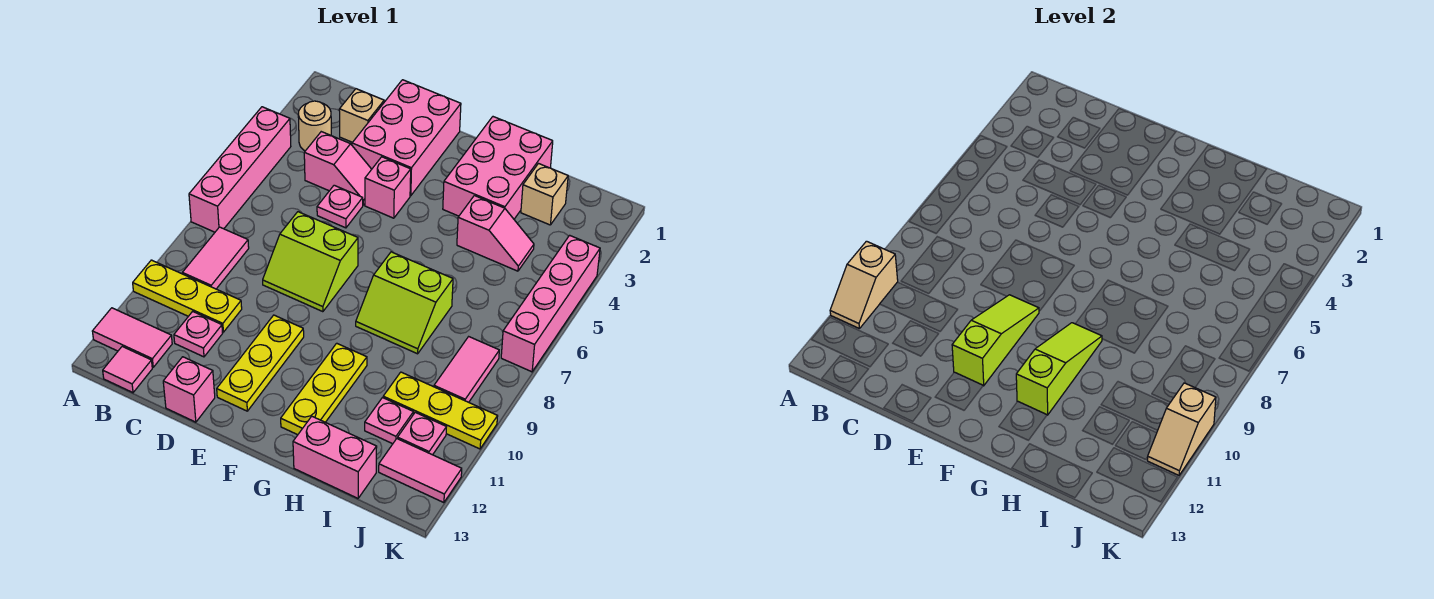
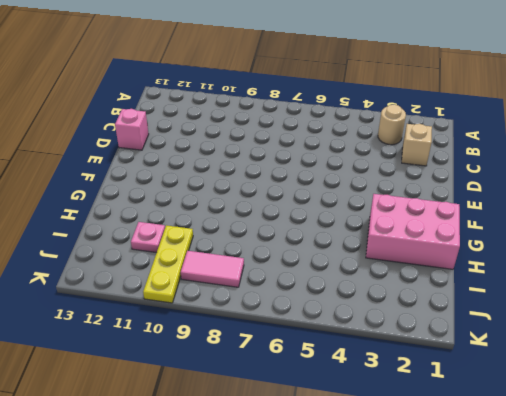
none -> pink brick A4:A7 level 1
none -> yellow plate A10:C10 level 1
none -> pink tile A12:B12 level 1
none -> pink tile B8:B9 level 1

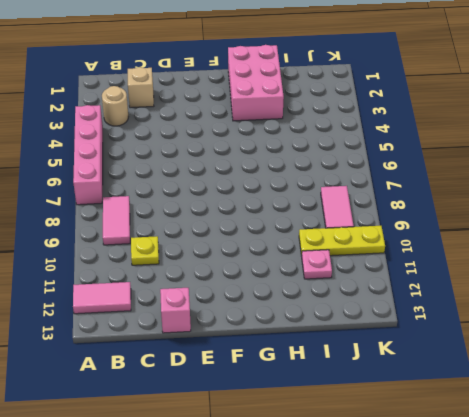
yellow plate C10 level 1 -> yellow plate A10:C10 level 1
none -> pink tile B13 level 1
none -> pink slope C4:D4 level 1 top C
none -> pink plate C11 level 1
none -> pink brick D1:E3 level 1

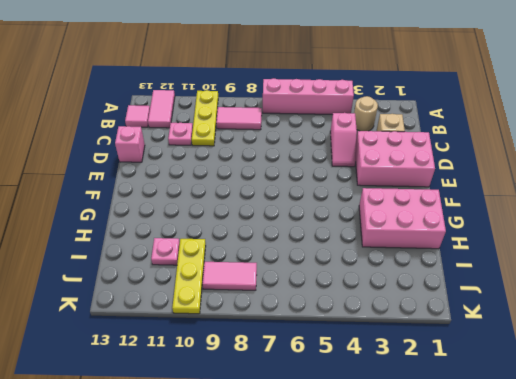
none -> pink plate D5 level 1
none -> lime slope D7:E8 level 1 top 7
none -> pink brick E4 level 1
none -> yellow plate E10:E12 level 1

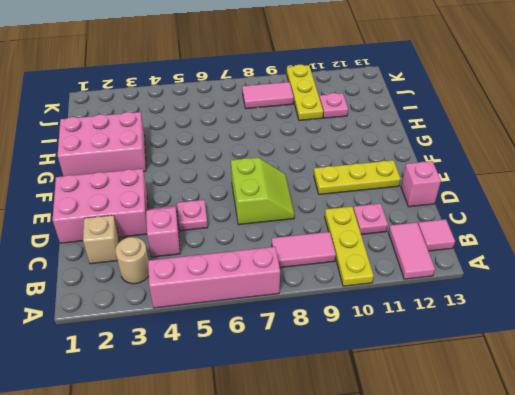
none -> pink brick E4 level 1
none -> lime slope G7:H8 level 1 top 7
none -> yellow plate G10:G12 level 1
none -> pink slope H4:I4 level 1 top H

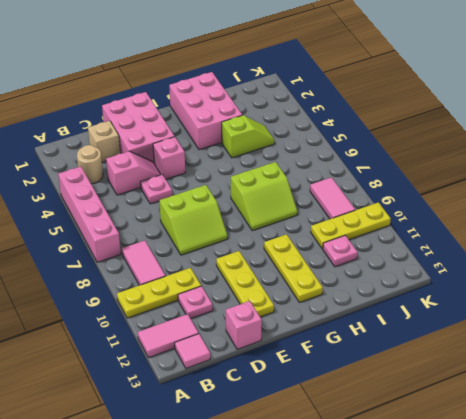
lime slope H4:I4 level 1 top H -> pink slope H4:I4 level 1 top H
none -> pink brick H13:I13 level 1
none -> tan brick I2 level 1
none -> pink plate J11 level 1
none -> pink tile J12:K12 level 1

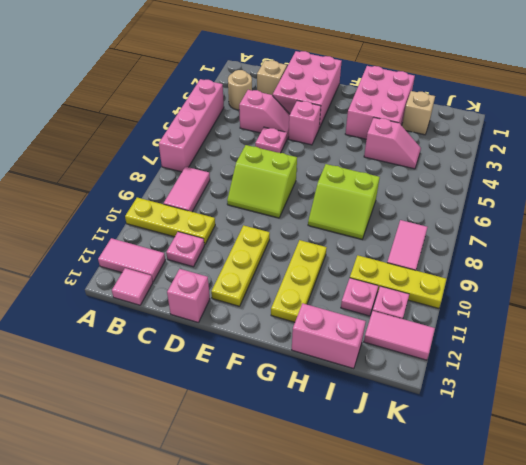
none -> pink brick K4:K7 level 1
none -> tan slope A10:A11 level 2 top 10
none -> lime slope E9:E11 level 2 top 11
none -> lime slope G9:G11 level 2 top 11

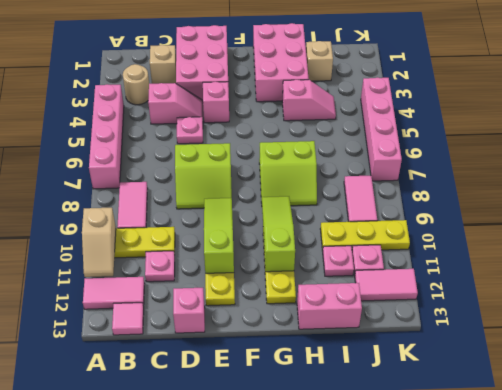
none -> tan slope K10:K11 level 2 top 10

